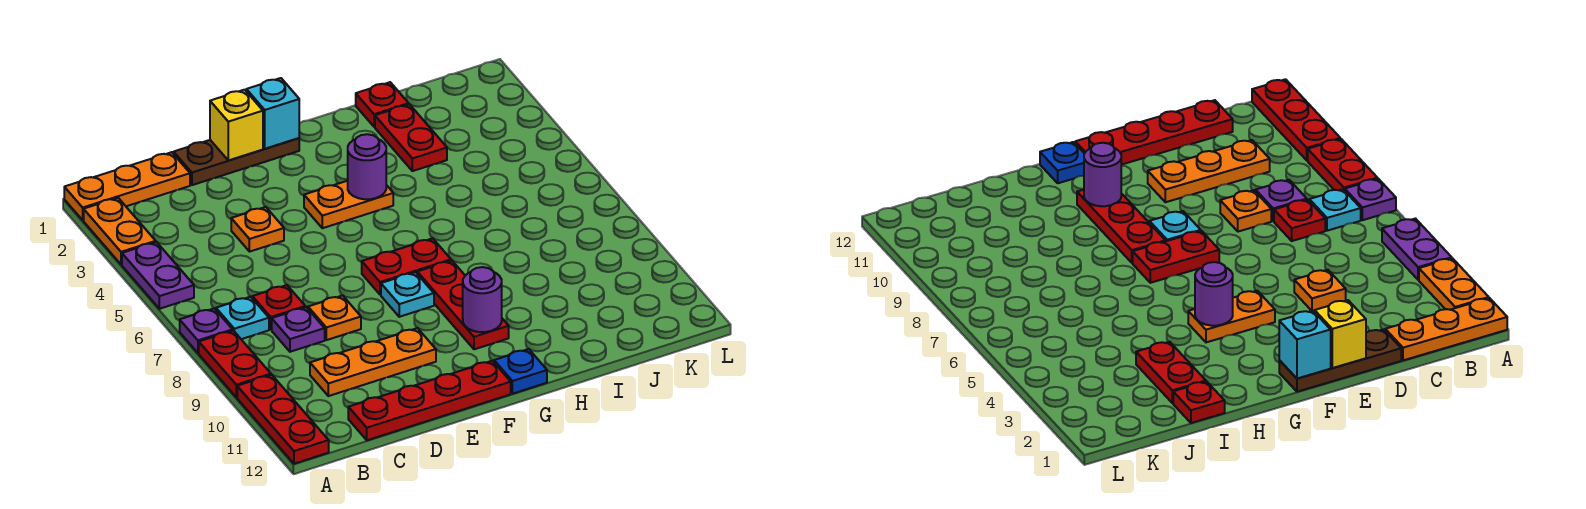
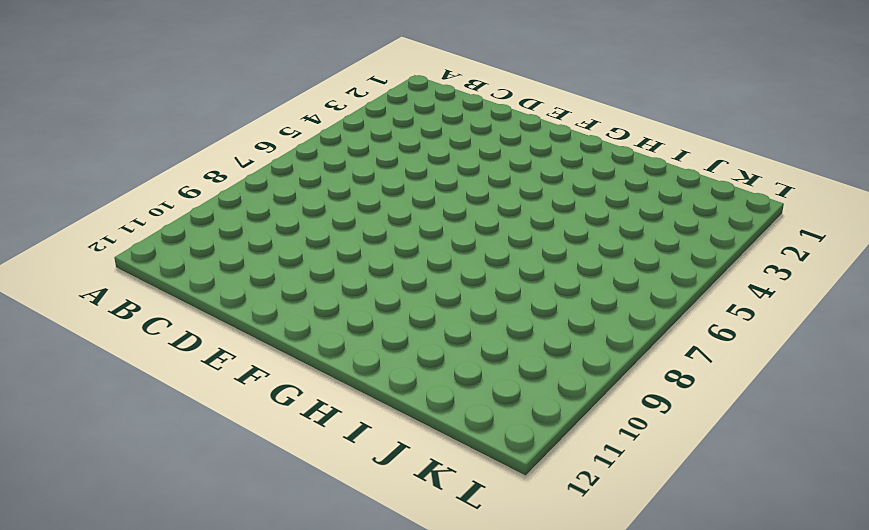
none -> orange plate A1:C1 level 1
none -> orange plate A2:A3 level 1
none -> purple plate A4:A5 level 1

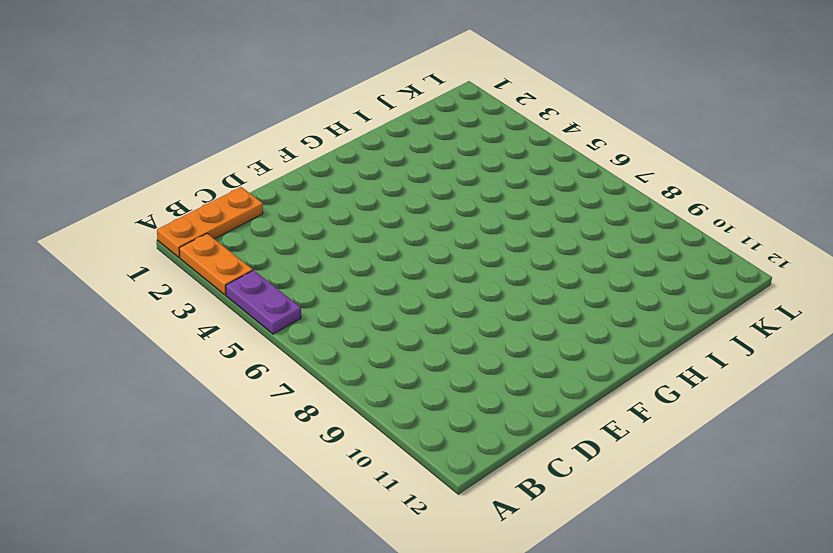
none -> purple plate A7 level 1
none -> red plate A8:A9 level 1
none -> red plate A10:A12 level 1

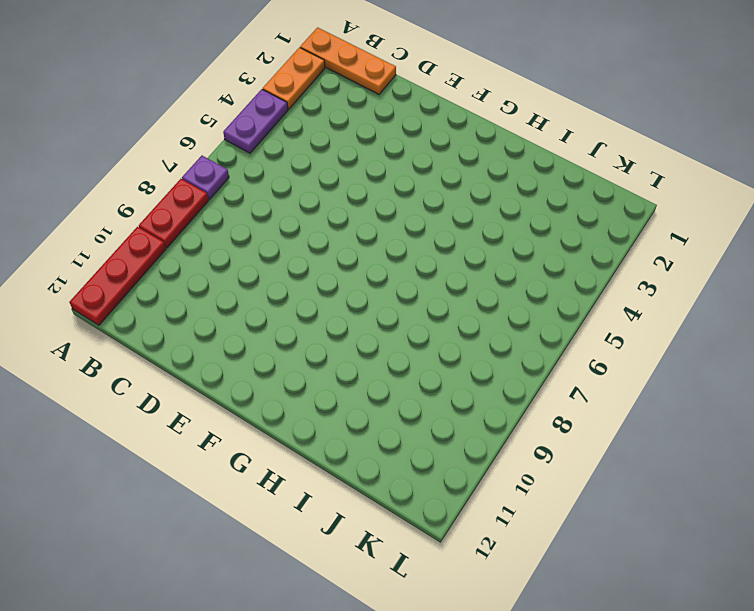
none -> cyan plate B7 level 1
none -> red plate C7 level 1
none -> purple plate C8 level 1

